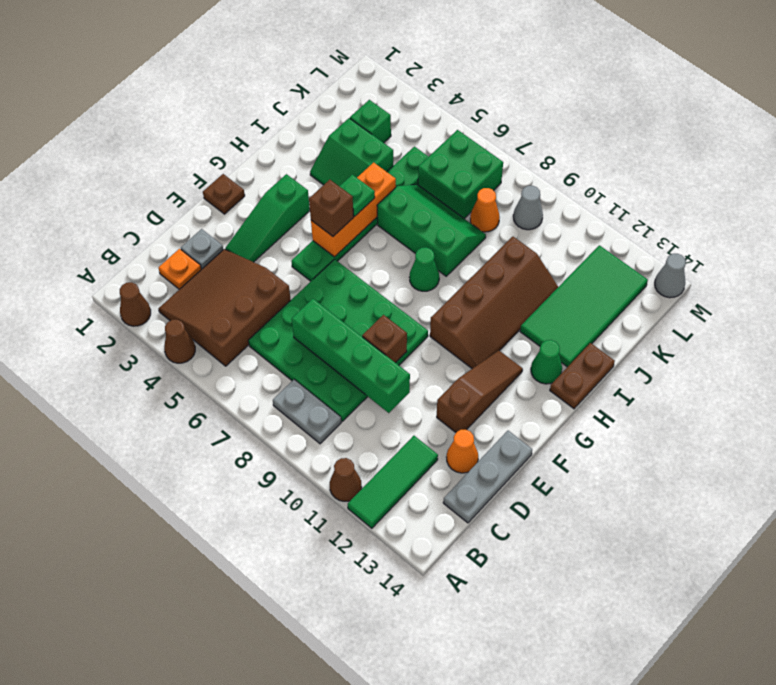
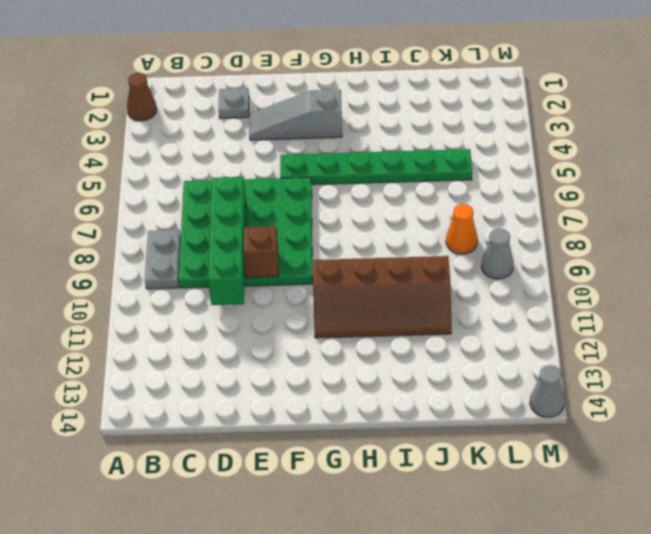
grey slope E3:G3 level 1 top G -> green slope E3:G3 level 1 top G
none -> brown cone A4 level 1
none -> brown cone A11 level 1
none -> green tile A12:C12 level 1
none -> brown slope B3:D5 level 1 top 5

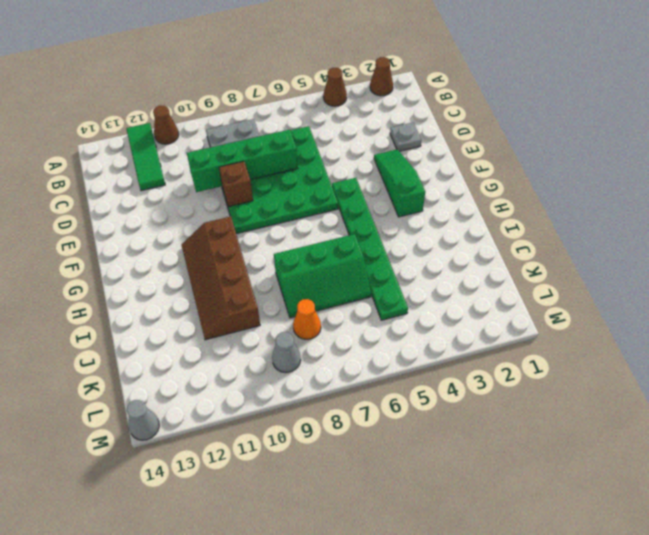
none -> brown slope B3:D5 level 1 top 5
none -> orange plate C2 level 1
none -> grey plate C14:E14 level 1
none -> orange cone D13 level 1

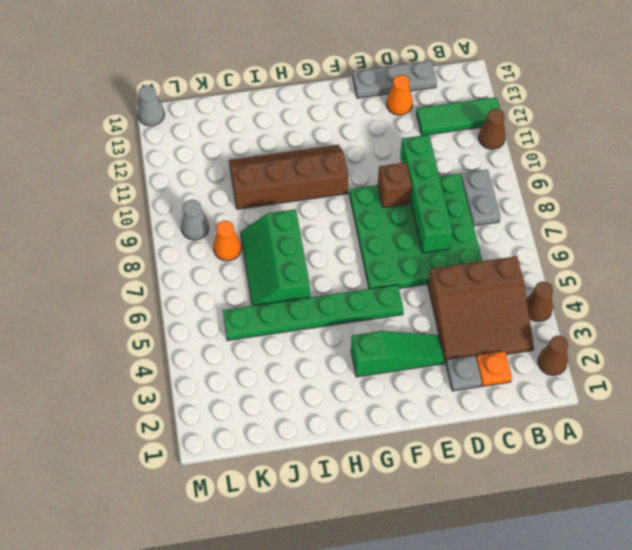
none -> brown slope E12:G12 level 1 top E
none -> brown plate F1 level 1
none -> green cone H8 level 1
none -> green cone H13 level 1

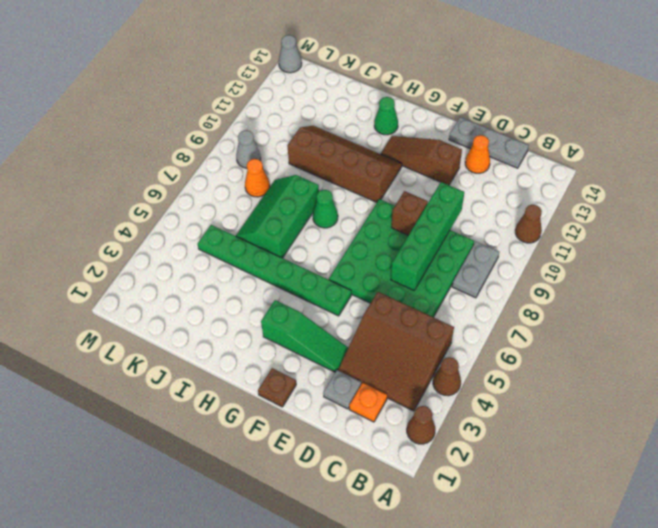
none -> green tile A12:C12 level 1
none -> brown plate H14:I14 level 1
none -> green slope I3:J4 level 1 top J
none -> green tile I12:L13 level 1

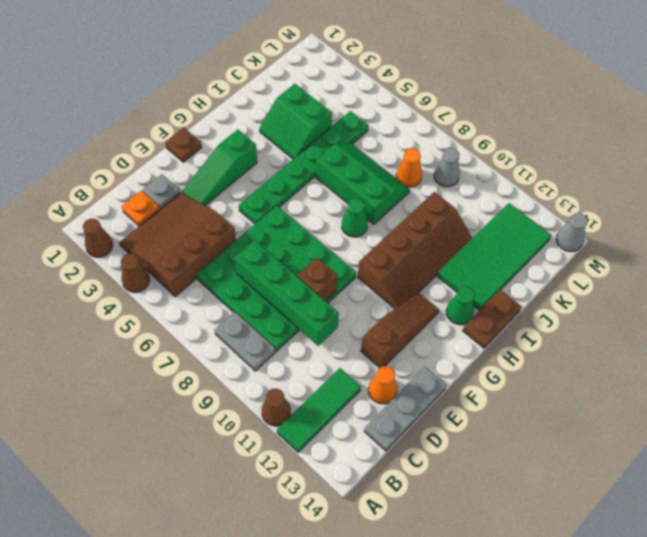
none -> green brick K3 level 1
none -> green brick K6:L7 level 1
none -> orange brick G5:I5 level 2
none -> brown brick G5 level 3

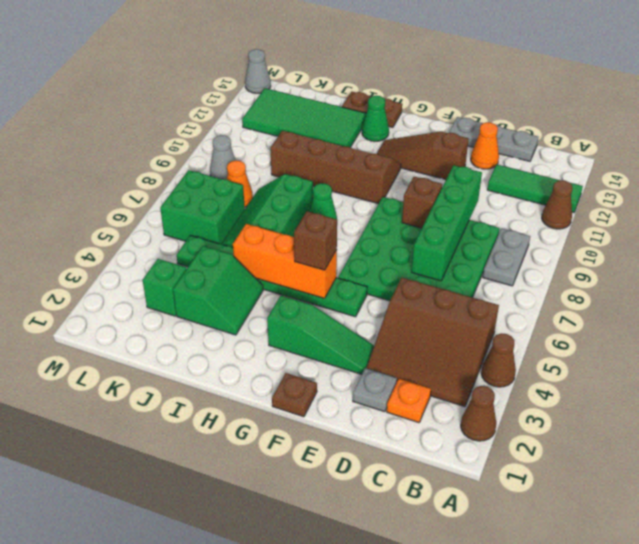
none -> green plate H5 level 3

